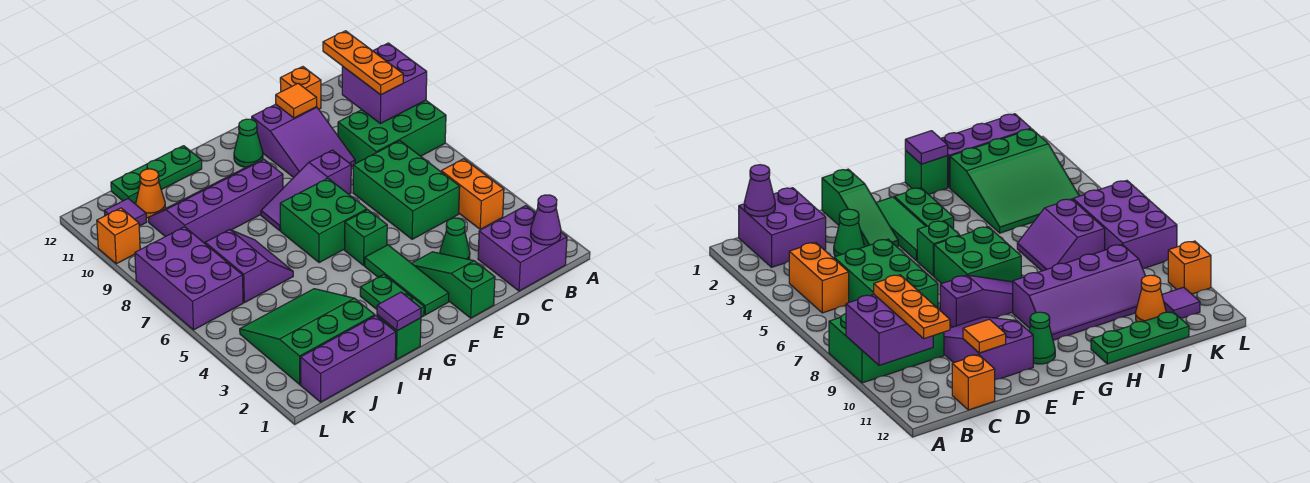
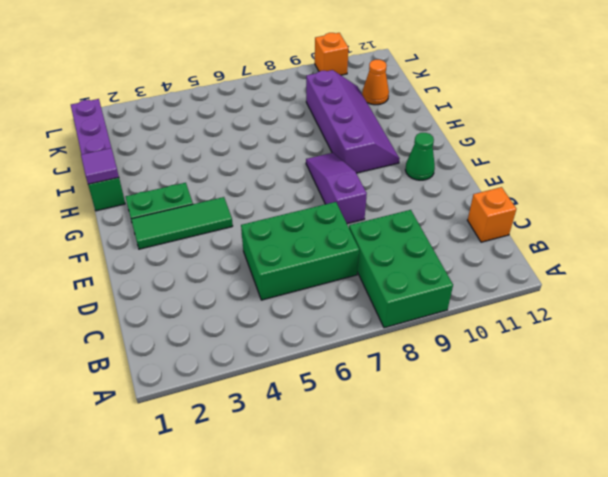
none -> purple brick B1:C2 level 1
none -> orange brick B4:B5 level 1
none -> green cone D3 level 1

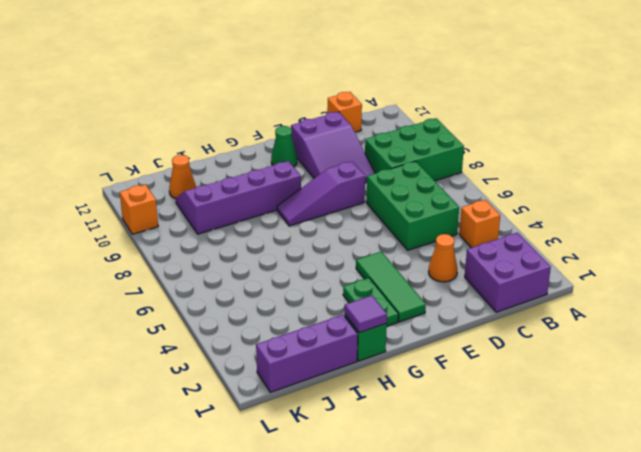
orange brick B4 level 1 -> orange brick B4:B5 level 1
orange cone D3 level 1 -> green cone D3 level 1
none -> green slope E1:E3 level 1 top 1
none -> green brick F5 level 1
none -> green brick F6:G7 level 1

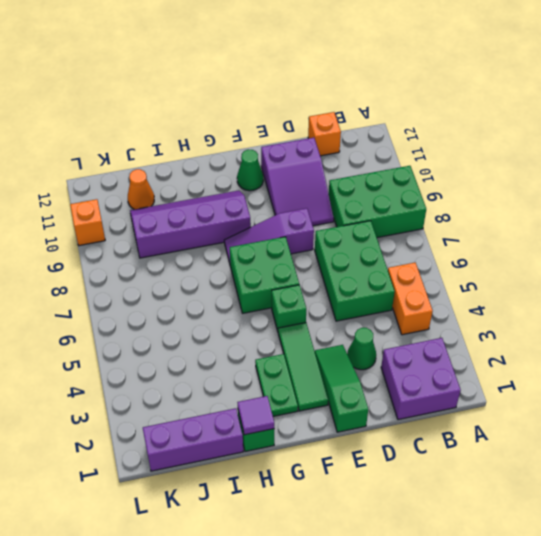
none -> green plate H12:J12 level 1
none -> green slope I2:K4 level 1 top 2
none -> purple slope I6:J7 level 1 top J

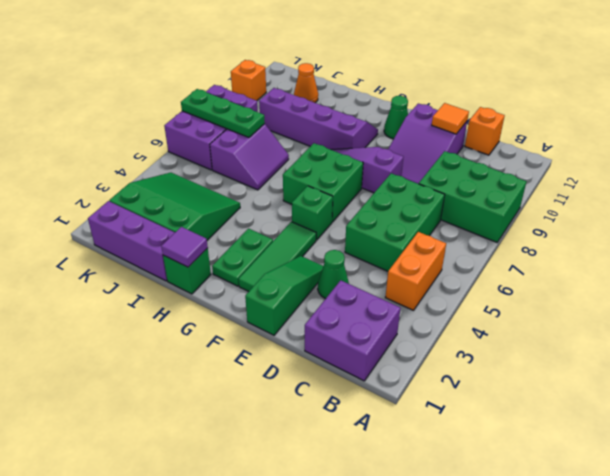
green plate J7:L7 level 2 -> green plate H12:J12 level 1
none -> purple tile K11 level 1
none -> purple brick A9:B10 level 2
none -> purple cone B1 level 2

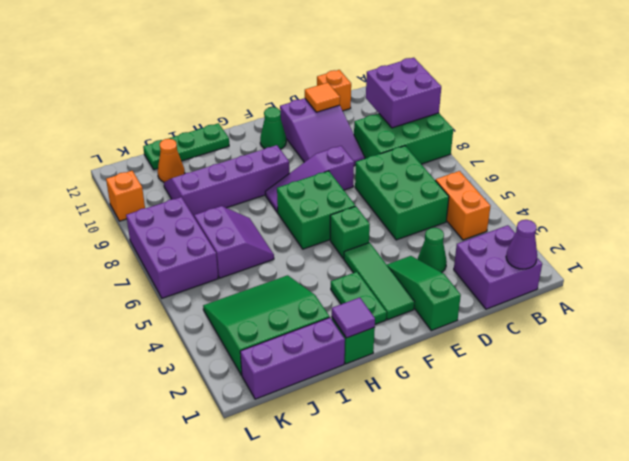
none -> purple tile K11 level 1
none -> orange plate B9:B11 level 3

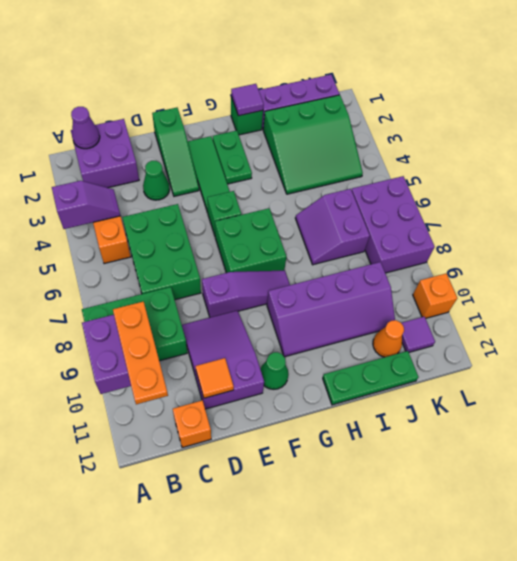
purple slope A4:B4 level 2 top A -> none

